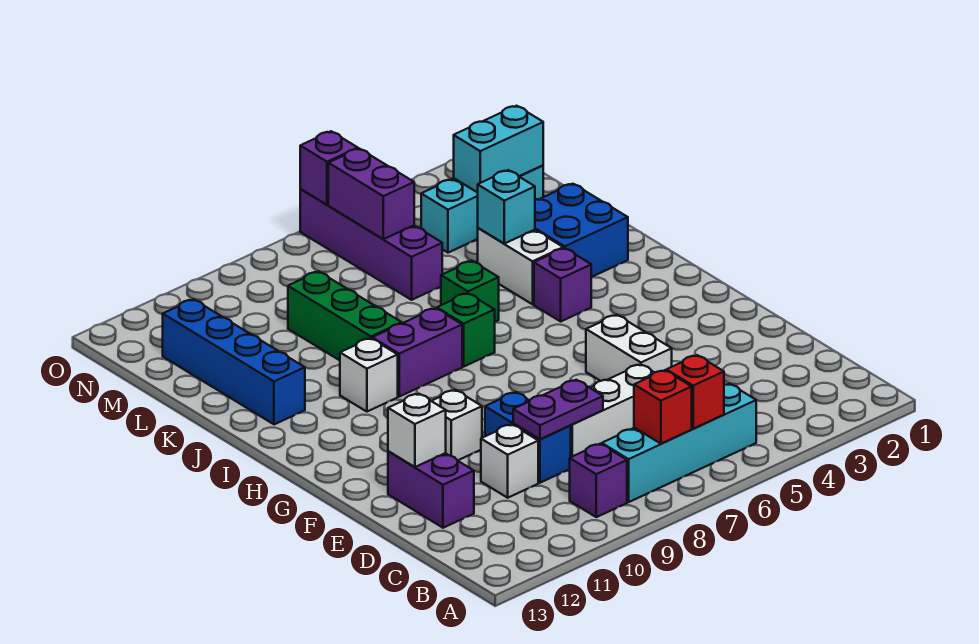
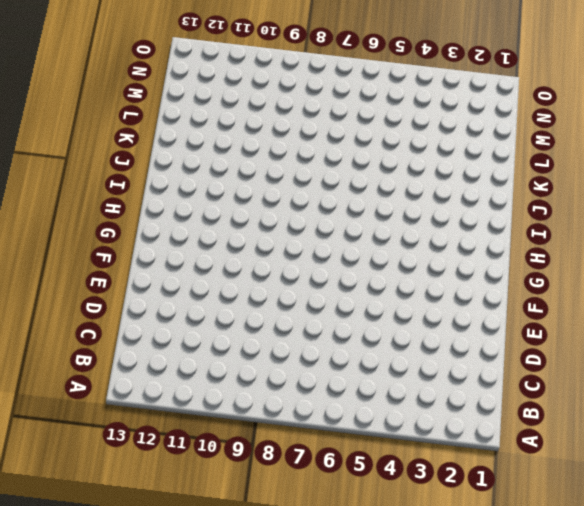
none -> cyan brick B5:B8 level 1
none -> purple brick B9 level 1
none -> white brick D6:D8 level 1

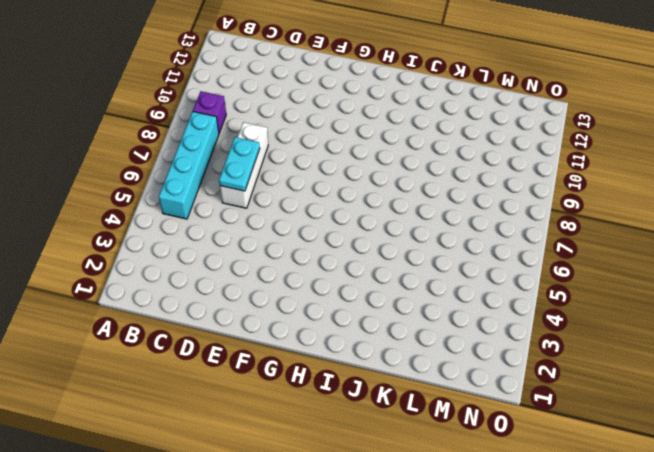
cyan plate D6:D7 level 2 -> none
none -> blue brick D9:E9 level 1
none -> white brick D10 level 1
none -> purple brick D12:E12 level 1

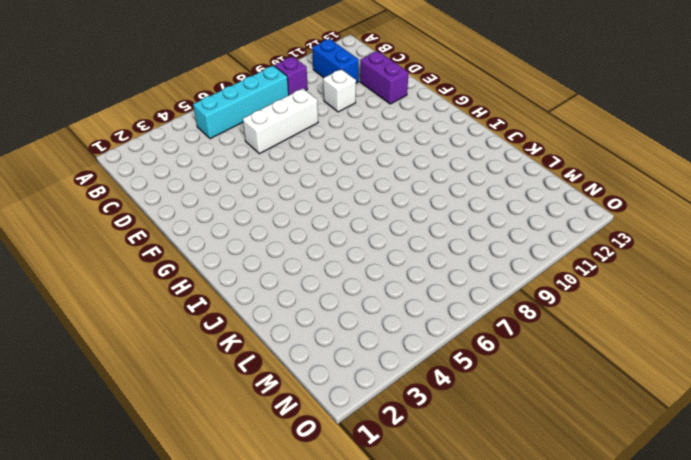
blue brick B11:C11 level 1 -> blue brick D9:E9 level 1
none -> white brick E5:F5 level 1
none -> white brick F10 level 1
none -> purple brick I4 level 1

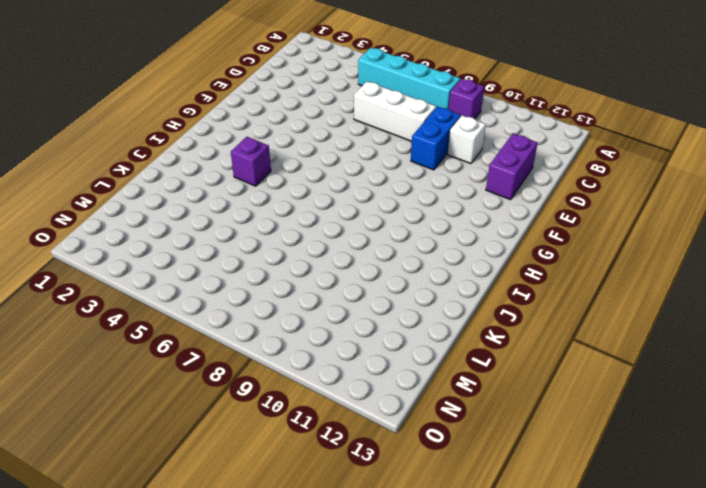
none -> white brick E5:F5 level 1
none -> white brick F10 level 1
none -> green brick I7 level 1

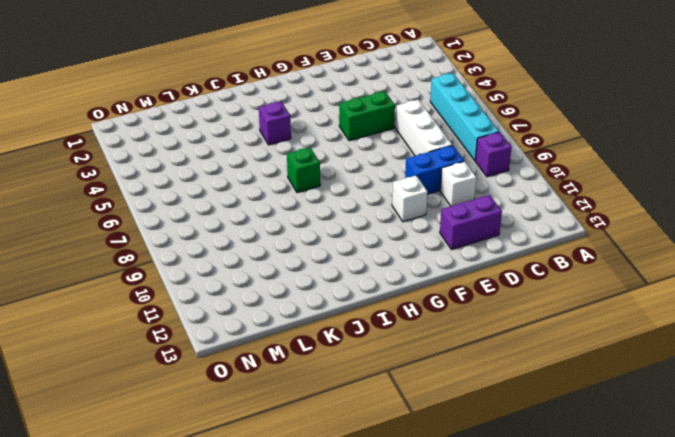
green brick E5:F5 level 1 -> white brick E5:F5 level 1
none -> purple brick I8:I9 level 1
none -> white brick I10 level 1
none -> blue brick J2:K3 level 1

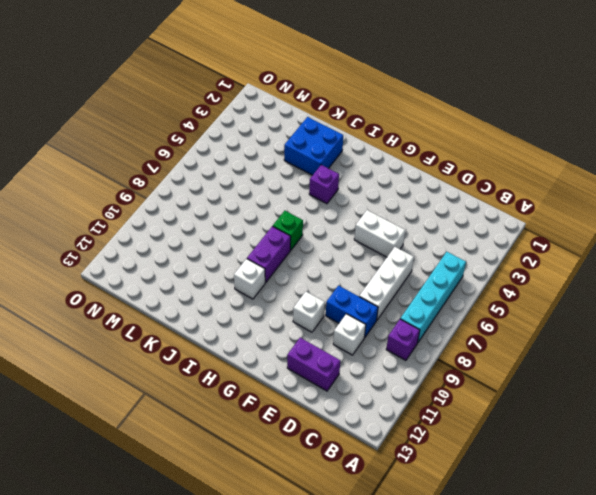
none -> white brick J4:K4 level 1
none -> green brick J6 level 1
none -> green brick J9:L9 level 1

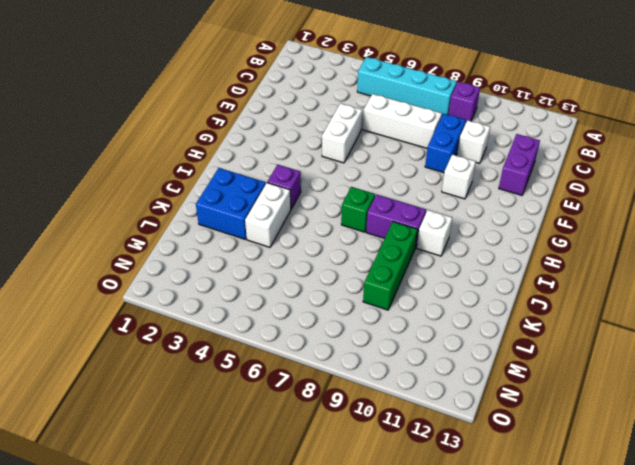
none -> green brick J6 level 1
none -> blue brick J12:M12 level 1
none -> purple brick L6:O6 level 1

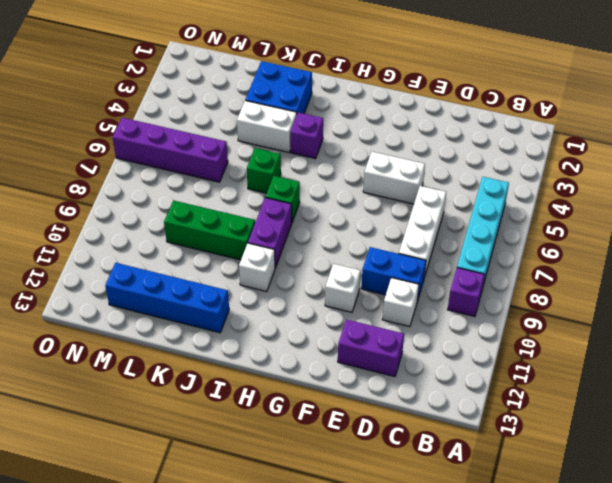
none -> cyan brick M2:M4 level 1
none -> red brick B6 level 2
none -> red brick B7 level 2

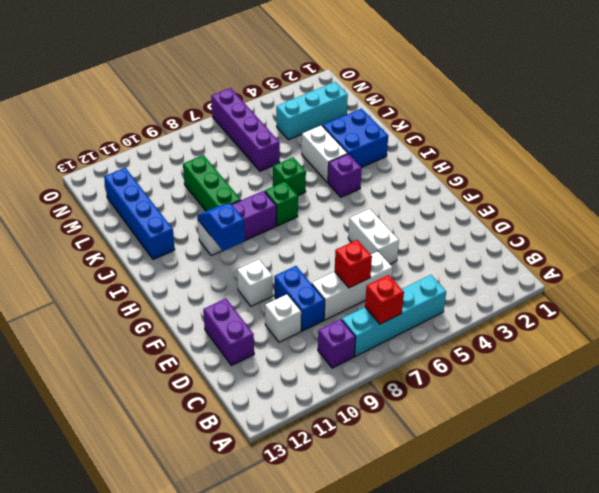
red brick D7 level 2 -> red brick B6 level 2
blue slope H10:I10 level 2 top H -> none
none -> purple plate D8:D9 level 2
none -> white brick E12 level 2
none -> cyan brick K4 level 2

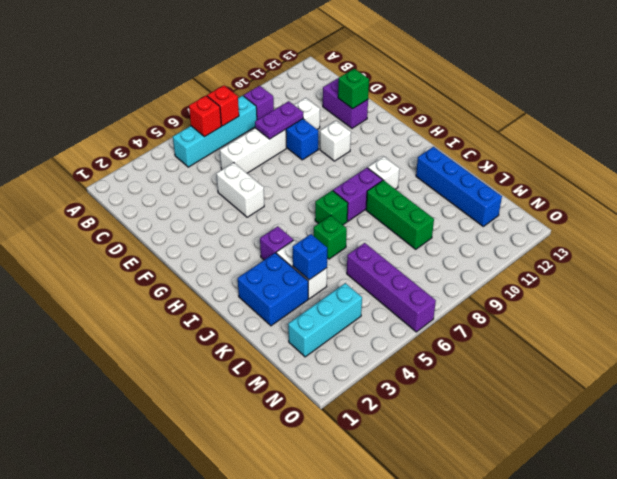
green brick E12 level 2 -> white brick E12 level 2
blue brick K4 level 2 -> cyan brick K4 level 2
none -> cyan brick M2:M3 level 2
none -> purple brick M6:N6 level 2
none -> purple brick O6 level 2

